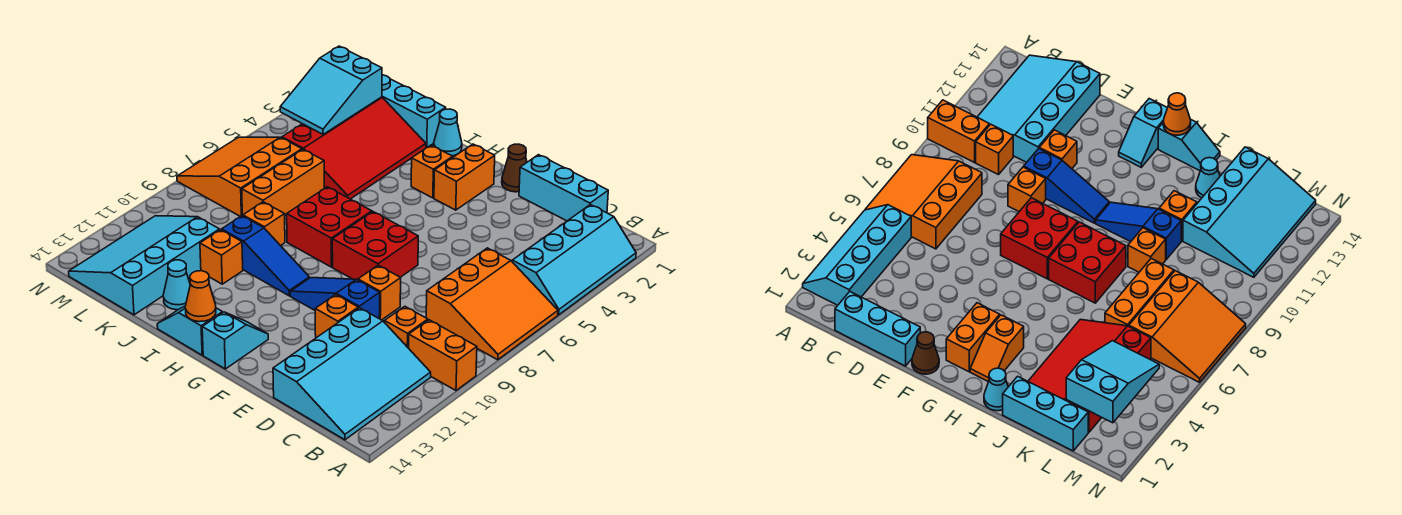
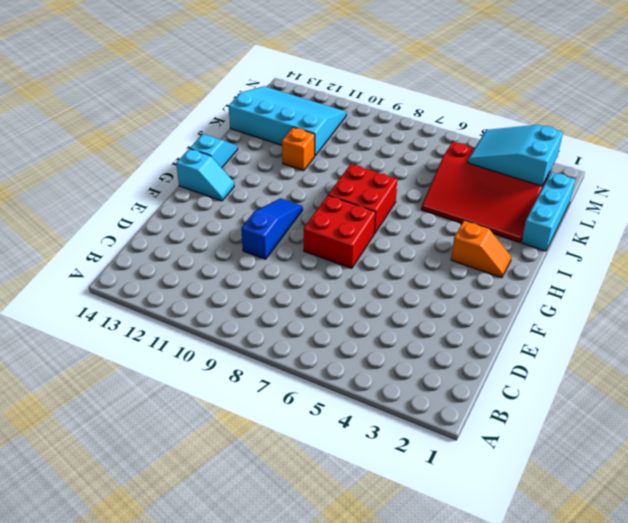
none -> cyan slope A2:B5 level 1 top B
none -> orange slope A6:C8 level 1 top C
none -> orange brick A10:B10 level 1

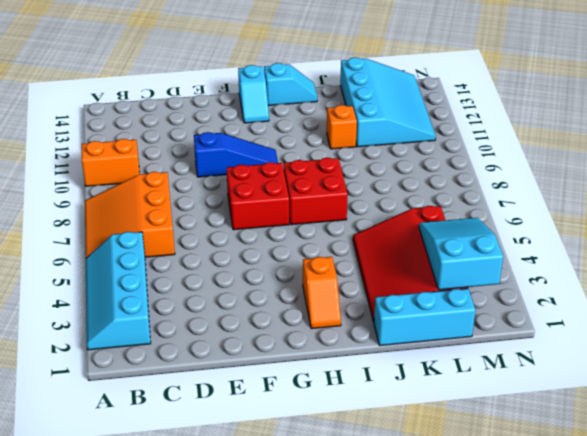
none -> cyan slope B11:D14 level 1 top D
none -> cyan brick C1:E1 level 1
none -> orange brick C10 level 1

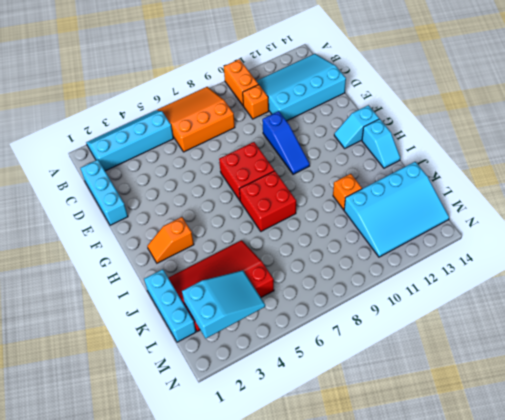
none -> orange brick E9 level 1
none -> orange brick E11 level 1
none -> brown cone F1 level 1

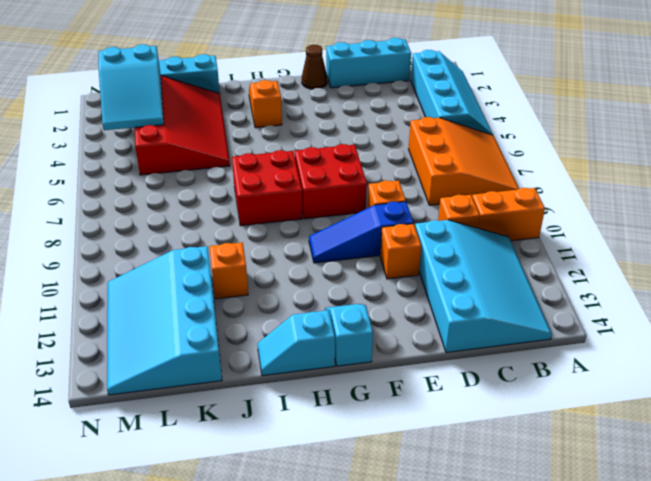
none -> orange brick G2:G3 level 1
none -> blue slope H10:J10 level 1 top J
none -> cyan cone I1 level 1

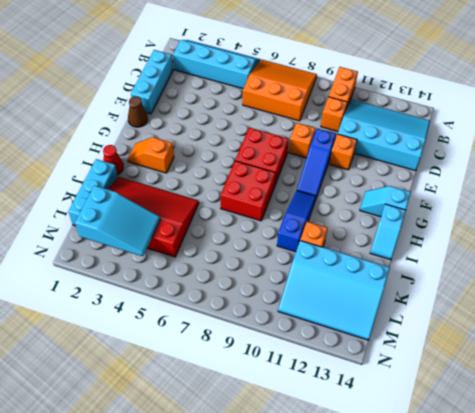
red cone I1 level 1 -> cyan cone I1 level 1
none -> orange brick G2:G3 level 1
none -> orange brick J9 level 1
none -> cyan cone J13 level 1

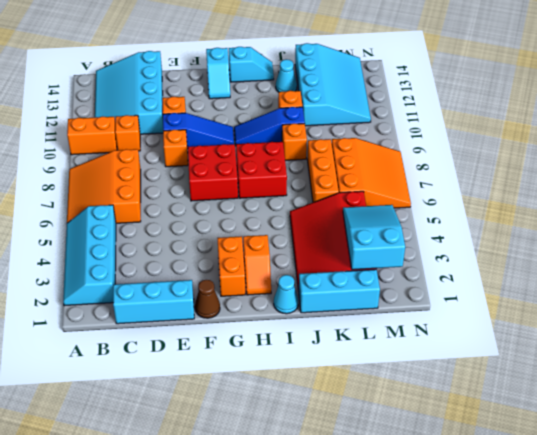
none -> orange cone H14 level 2

